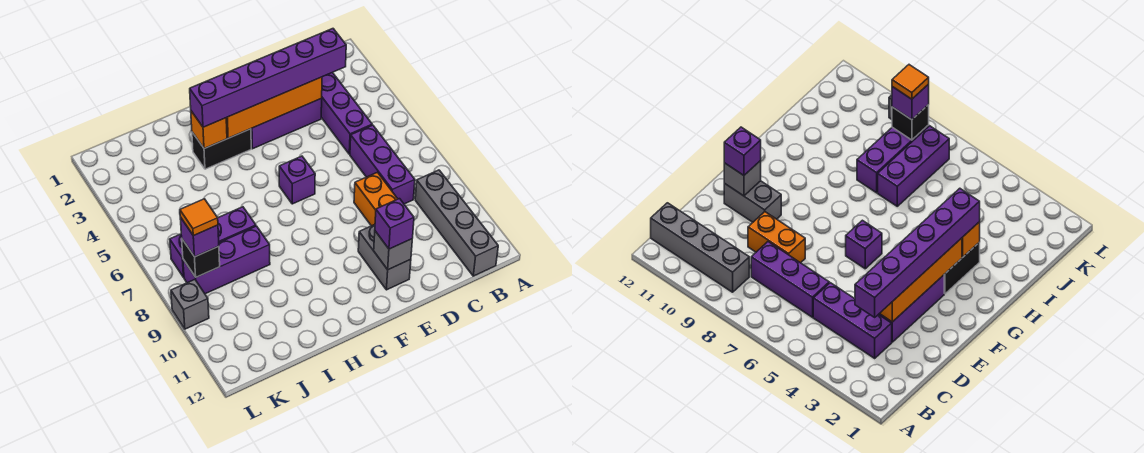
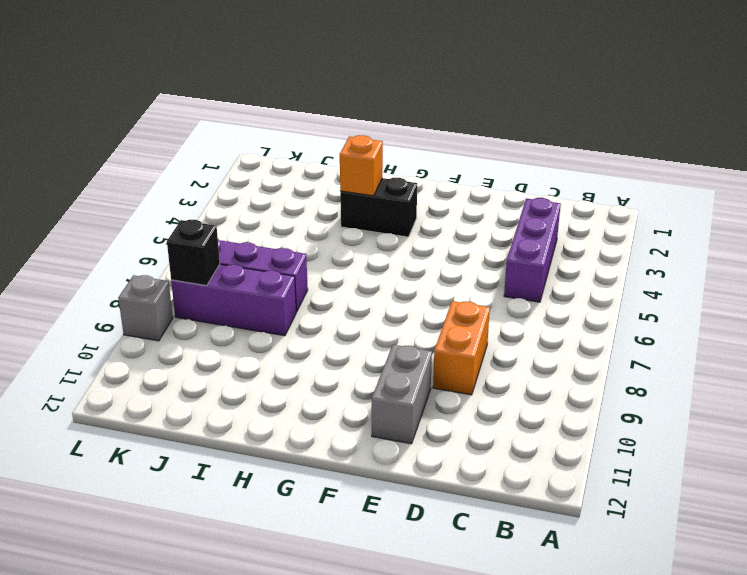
none -> grey brick B9:B12 level 1
none -> purple brick C6:C8 level 1
none -> purple brick D3:F3 level 1

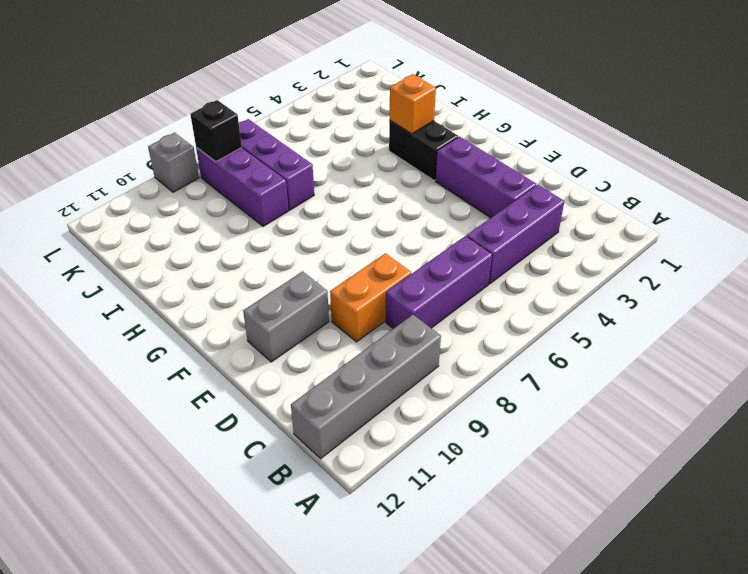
none -> purple brick F6 level 1
none -> orange brick D3:G3 level 2
none -> grey brick E11 level 2

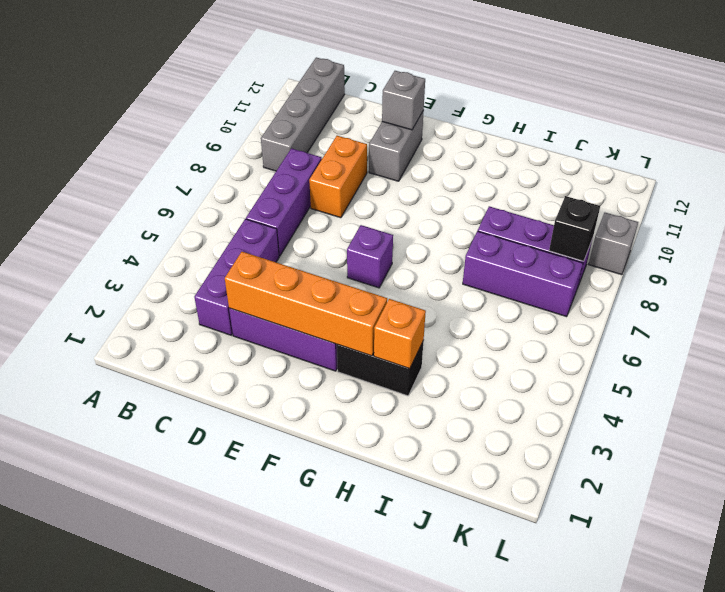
none -> purple brick C3:H3 level 3
none -> purple brick E11 level 3
none -> purple brick K8 level 3

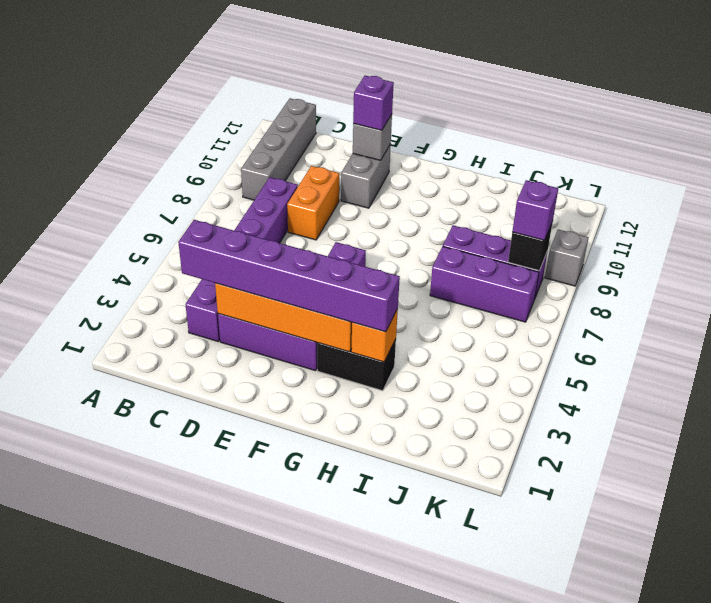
none -> orange tile K8 level 4

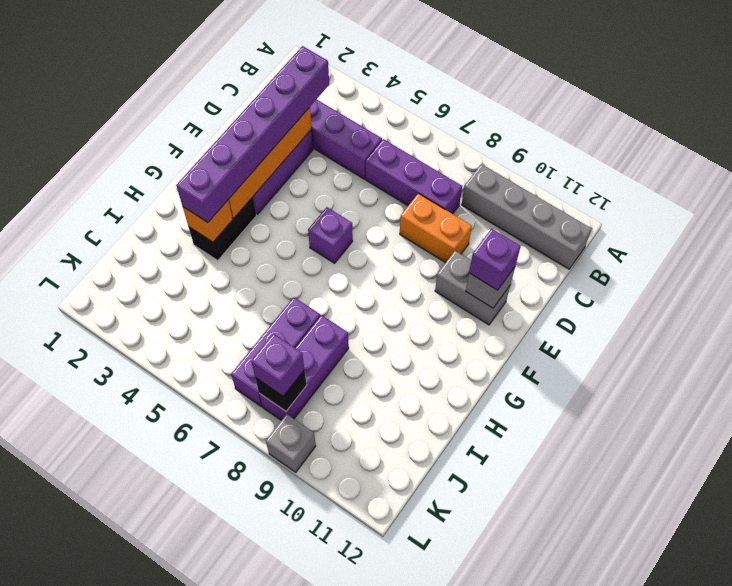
none -> orange tile K8 level 4

